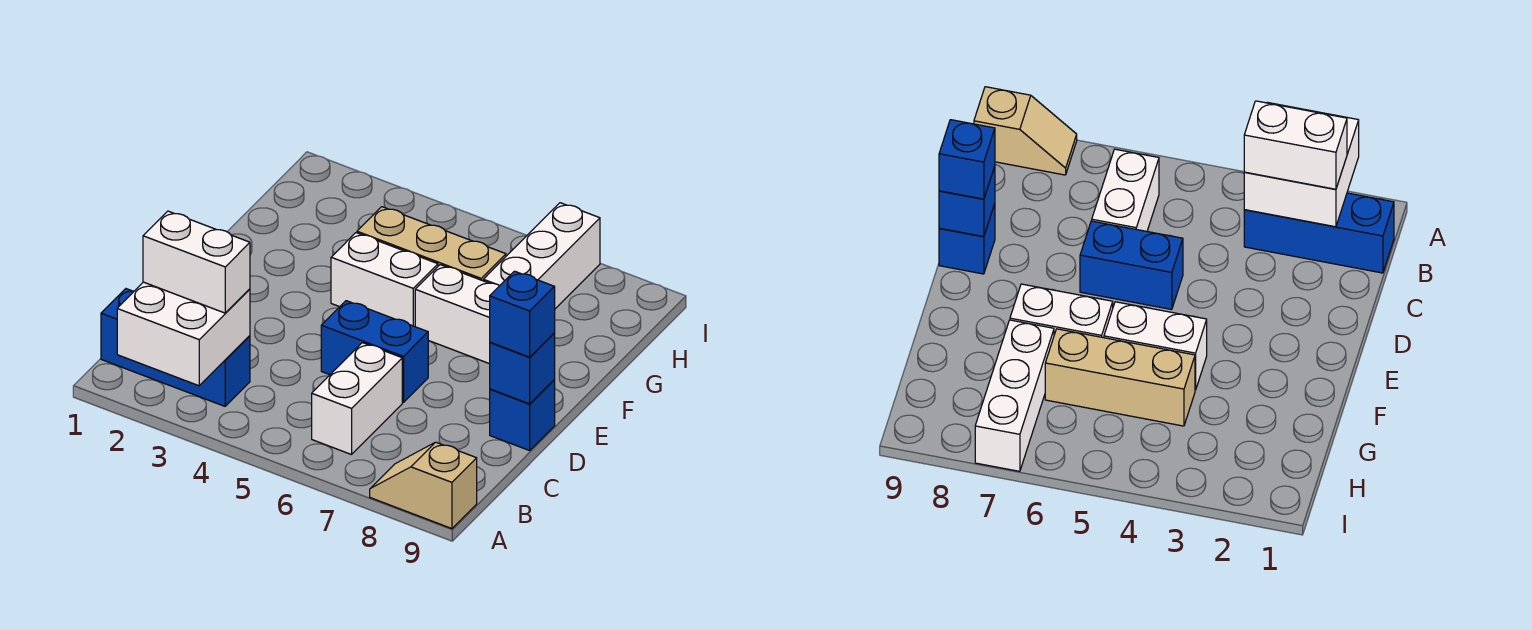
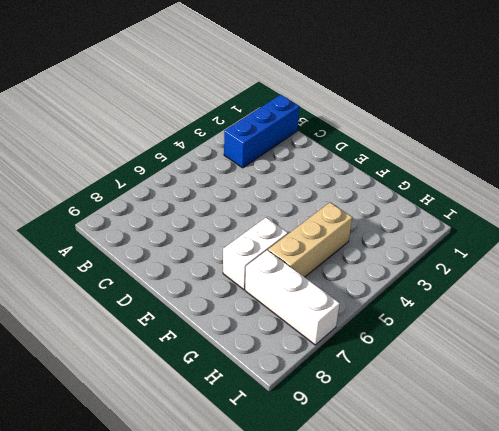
none -> tan slope A8:A9 level 1 top 9
none -> white brick B6:C6 level 1
none -> blue brick D5:D6 level 1

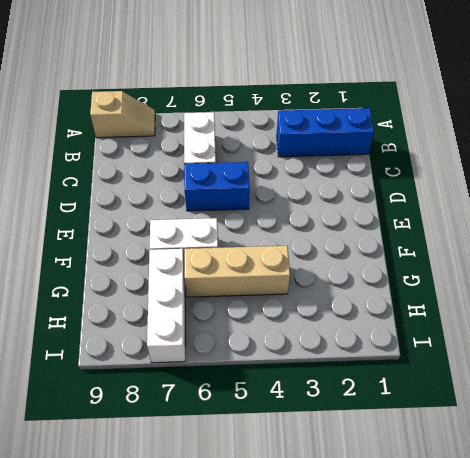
none -> blue brick D9 level 1
none -> white brick F4:F5 level 1
none -> white brick A2:B3 level 2

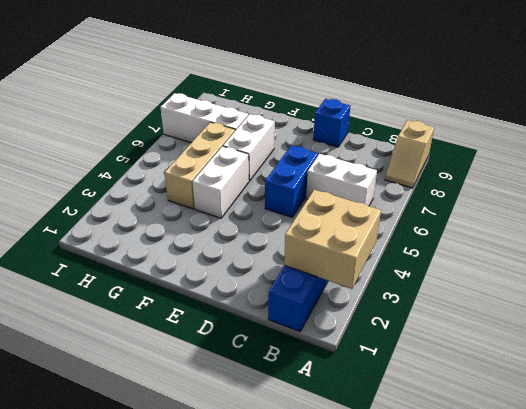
tan brick A2:B3 level 2 -> white brick A2:B3 level 2
none -> blue brick D9 level 2
none -> white brick B2:B3 level 3
none -> blue brick D9 level 3

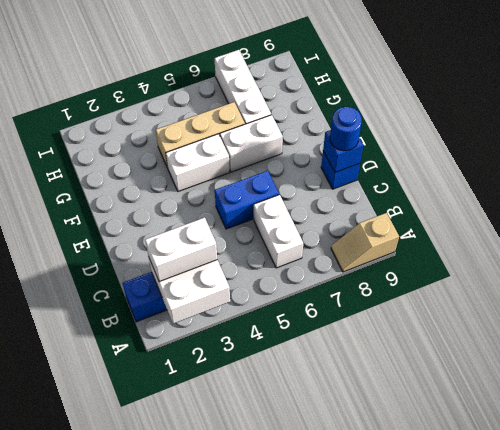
blue round brick D9 level 3 -> blue brick D9 level 3

